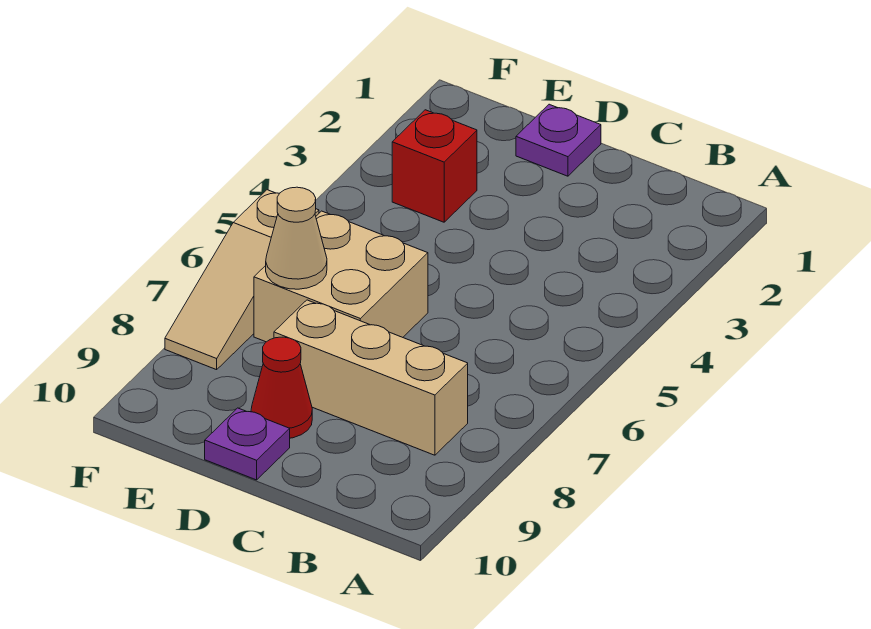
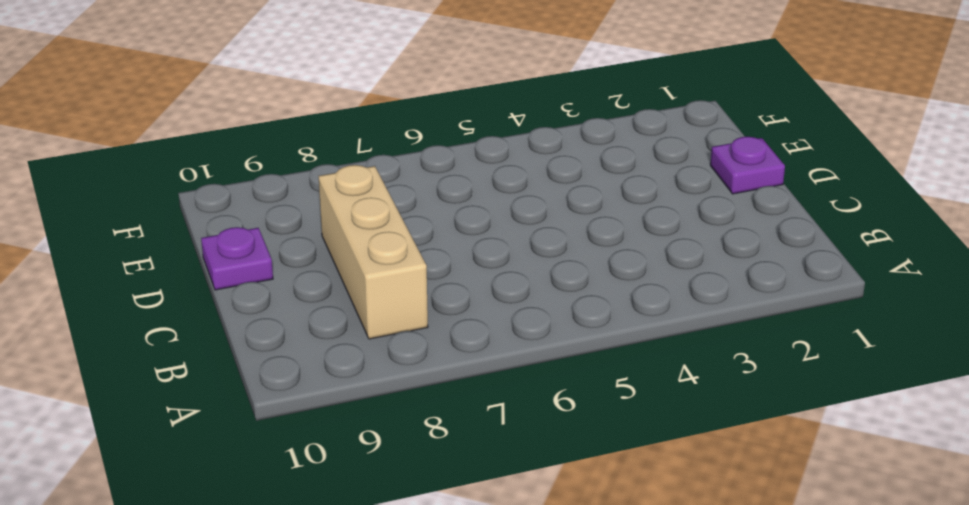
none -> tan brick D6:E7 level 1
none -> red cone D9 level 1

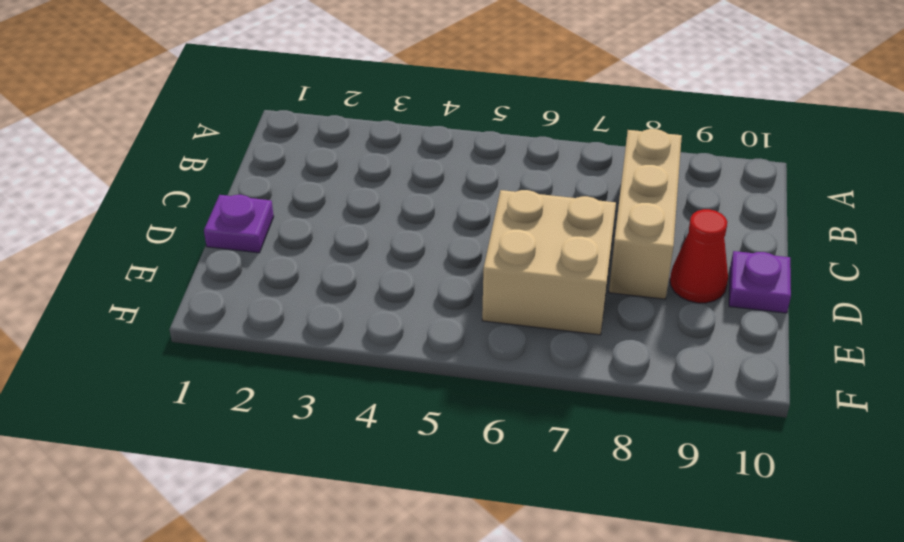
none -> red brick E3 level 1
none -> tan slope F6:F8 level 1 top 6

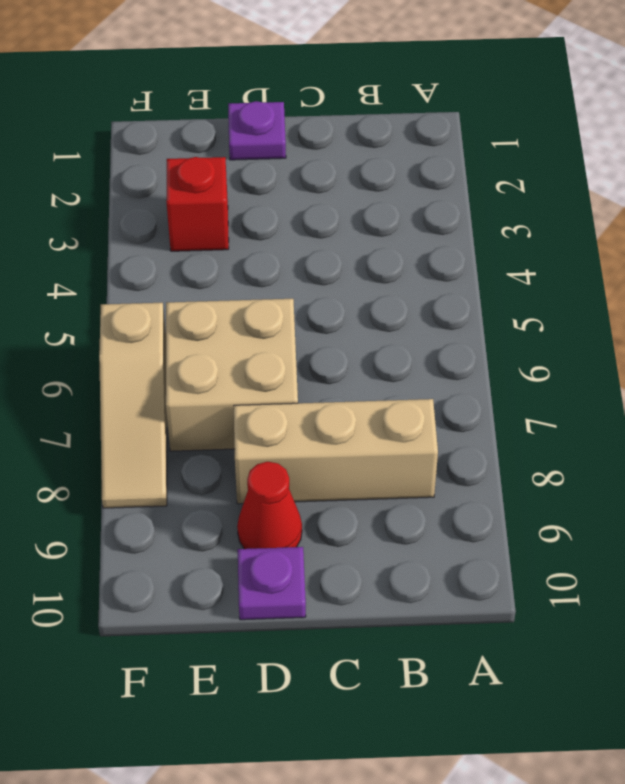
none -> tan cone E7 level 2

